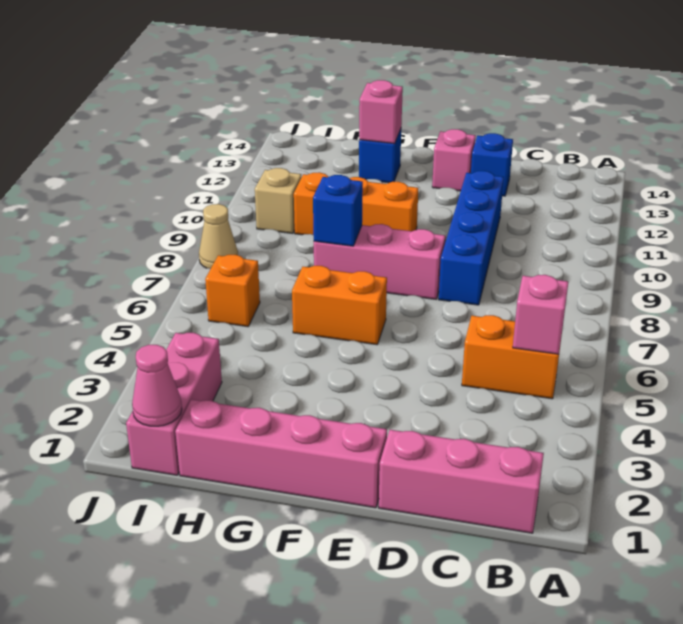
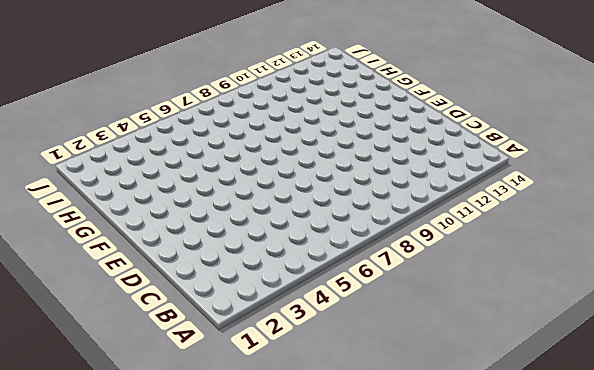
none -> pink brick B1:D1 level 1
none -> orange brick B5:C5 level 1
none -> blue brick D8:D11 level 1

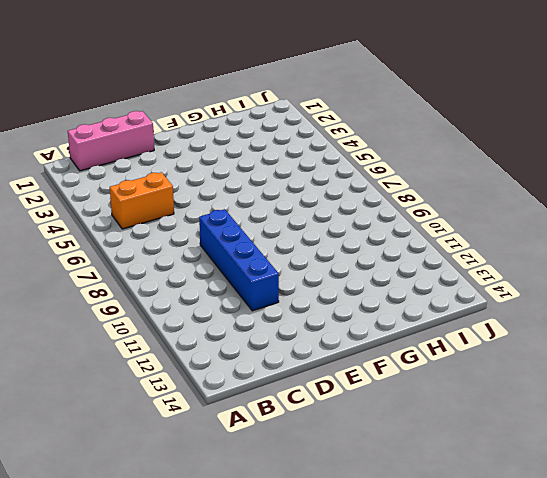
none -> blue brick D13 level 1
none -> pink brick E1:H1 level 1
none -> pink brick E8:G8 level 1

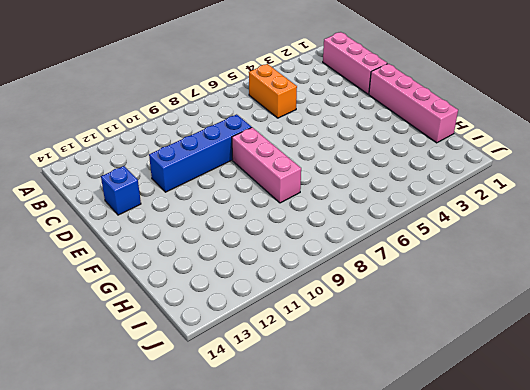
none -> pink brick E13 level 1
none -> orange brick F6:G6 level 1
none -> orange brick F10:H10 level 1

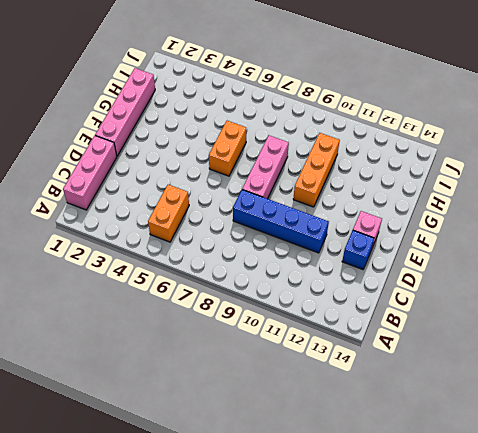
none -> blue brick G13 level 1
none -> pink brick I1:I3 level 1
none -> orange brick I6 level 1

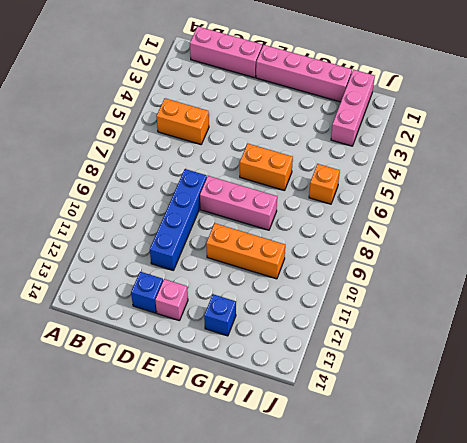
none -> tan brick I10 level 1
none -> tan cone J8 level 1
none -> pink brick B5 level 2

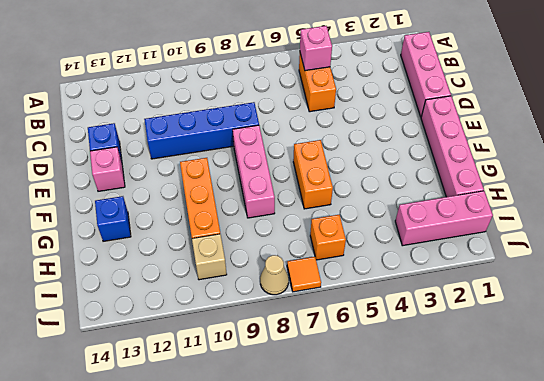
orange tile J7 level 1 -> none
none -> blue brick G8 level 2
none -> pink brick G13 level 2
none -> pink cone I1 level 2

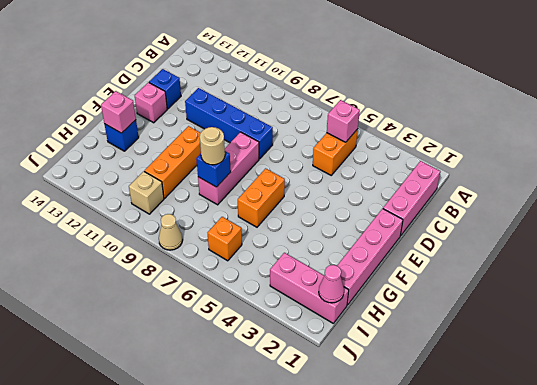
tan round brick G8 level 3 -> none

